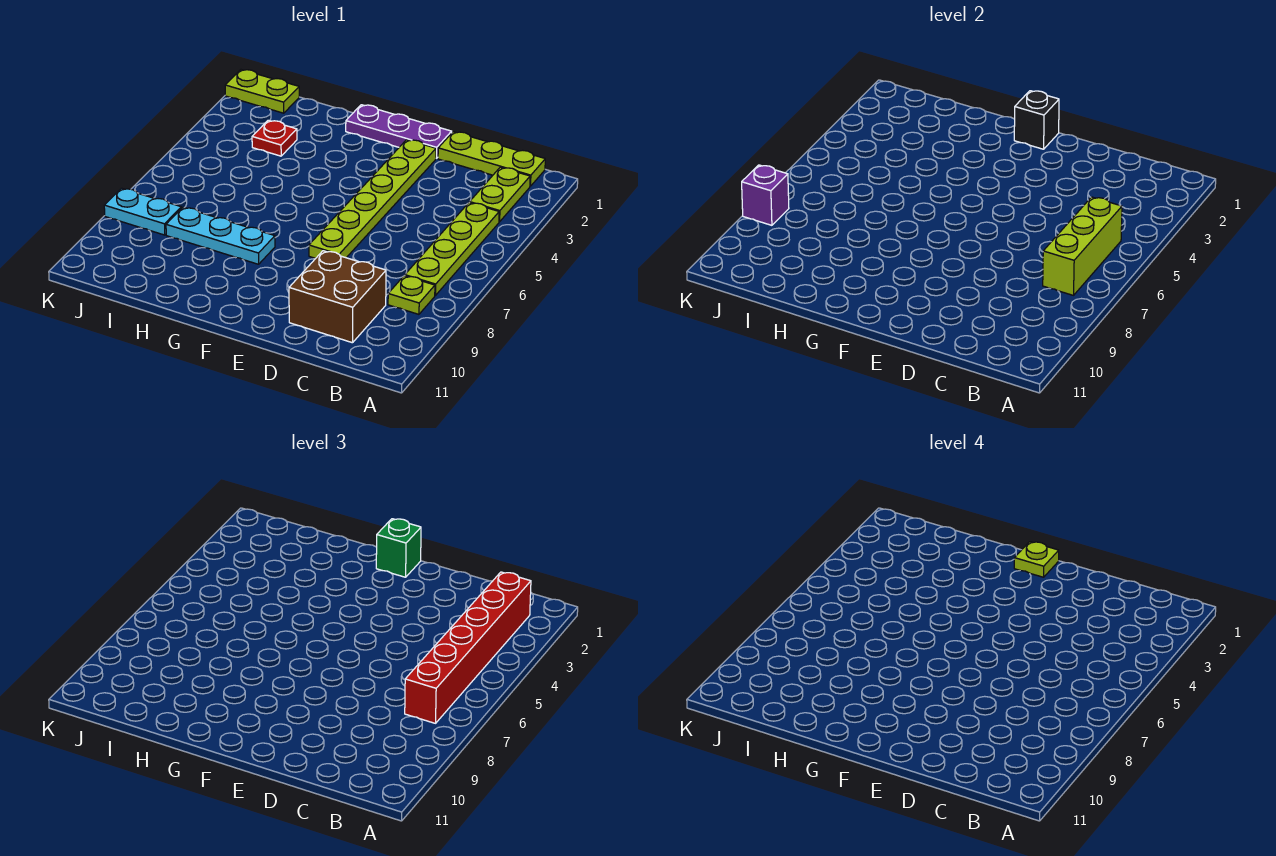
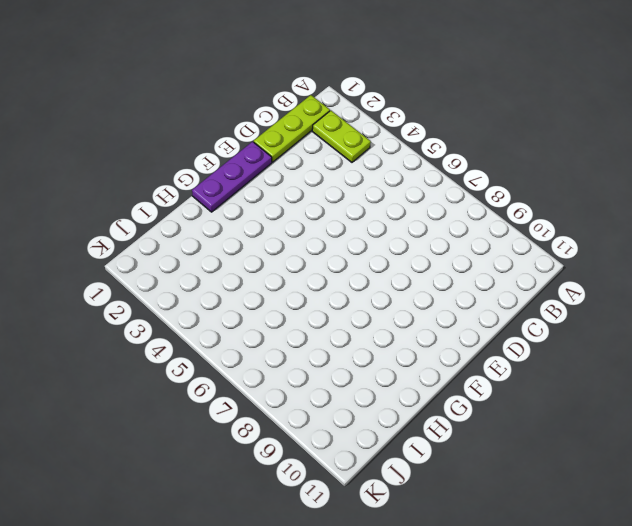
none -> lime plate B4:B7 level 1
none -> lime plate B8 level 1
none -> brown brick C9:D10 level 1

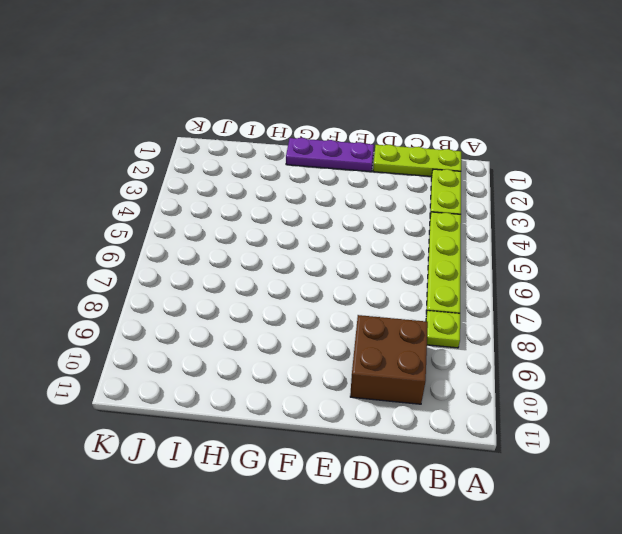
none -> lime plate E2:E7 level 1
none -> cyan plate G8:I8 level 1
none -> red plate I3 level 1

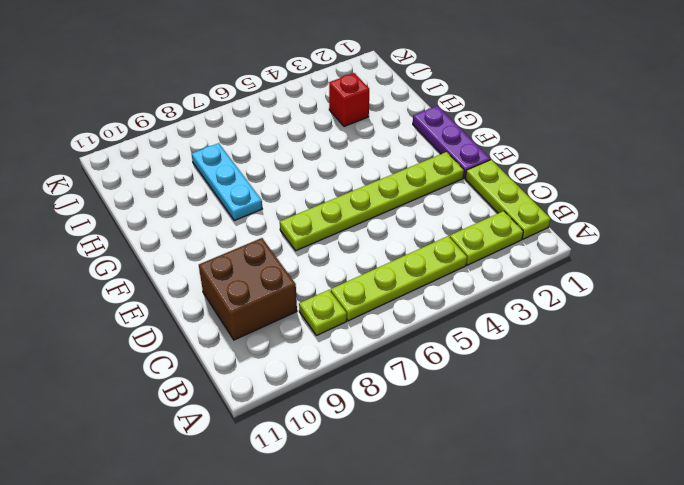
red brick I3 level 1 -> red plate I3 level 1
none -> lime plate J1:K1 level 1
none -> cyan plate J8:K8 level 1
none -> lime brick B5:B7 level 2

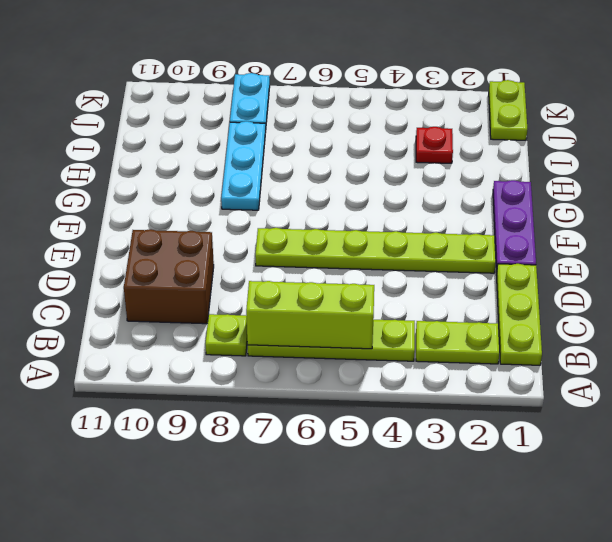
none -> black brick F1 level 2
none -> purple brick K8 level 2
none -> red brick B2:B7 level 3

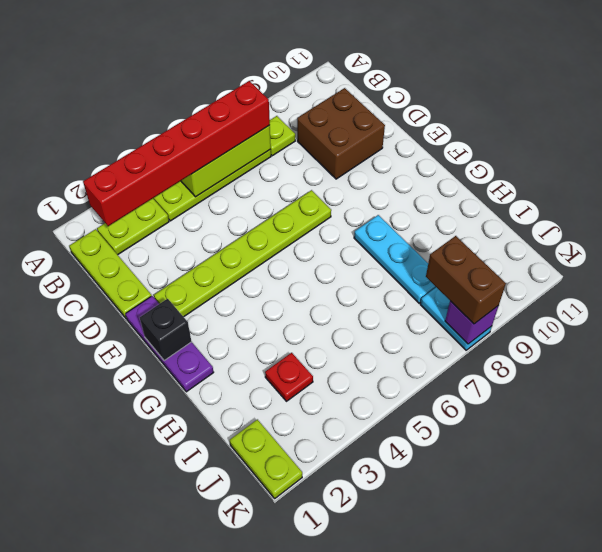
brown brick J8:K8 level 3 -> none
none -> green brick F1 level 3
none -> lime plate F1 level 4

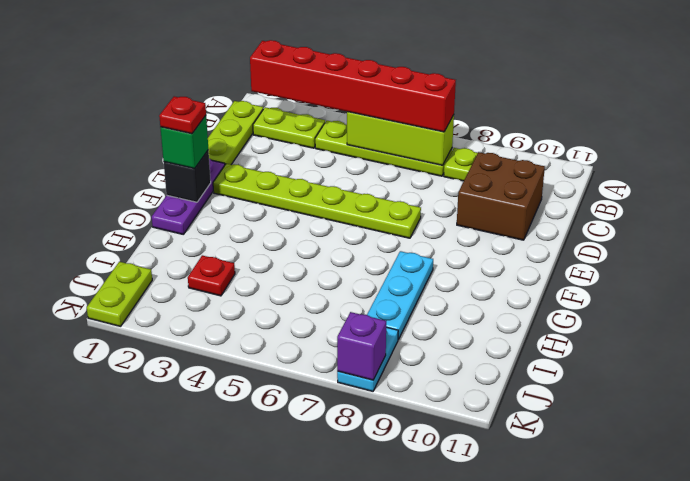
red plate F1 level 4 -> lime plate F1 level 4

